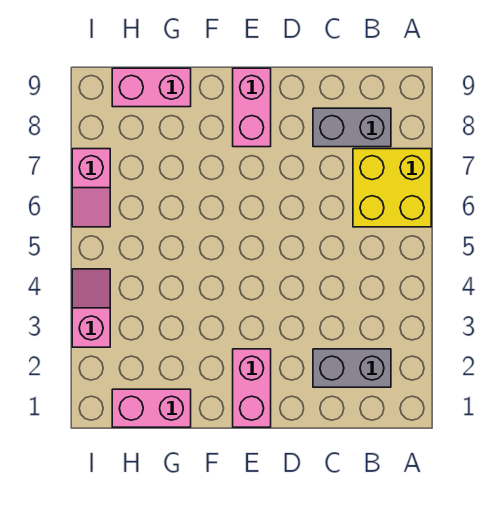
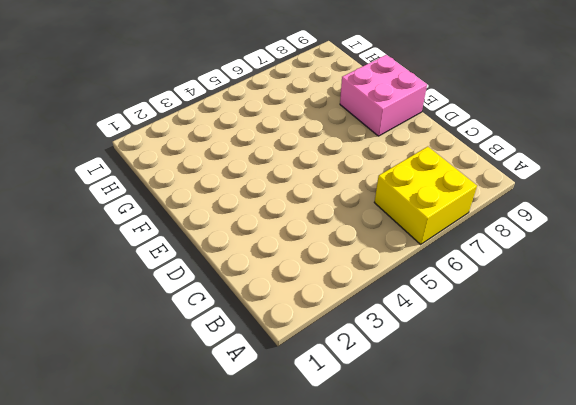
pink brick E8:F9 level 1 -> pink brick E8:E9 level 1
none -> grey brick B2:C2 level 1
none -> grey brick B8:C8 level 1

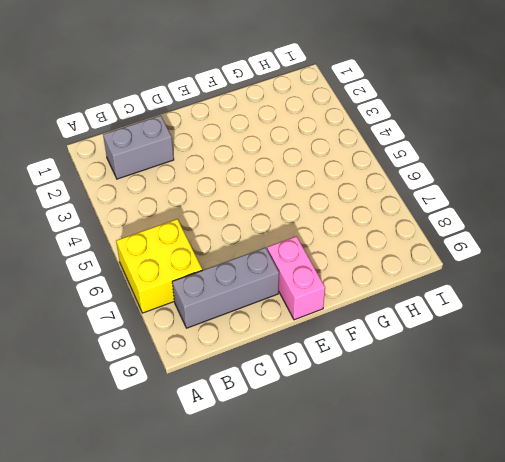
grey brick B8:D8 level 1 -> grey brick B8:C8 level 1
none -> pink brick E1:E2 level 1
none -> pink brick G1:H1 level 1

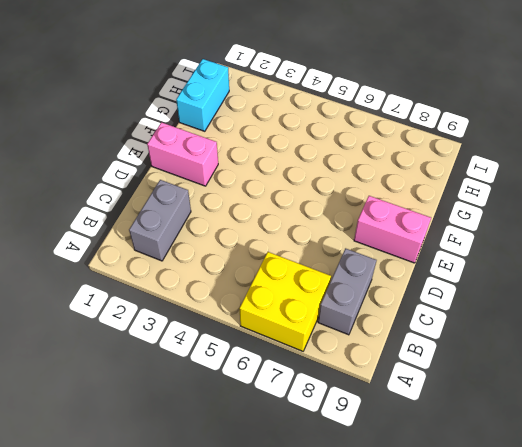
cyan brick G1:H1 level 1 -> pink brick G1:H1 level 1
none -> pink brick G9:H9 level 1
none -> pink slope I3:I4 level 1 top 3

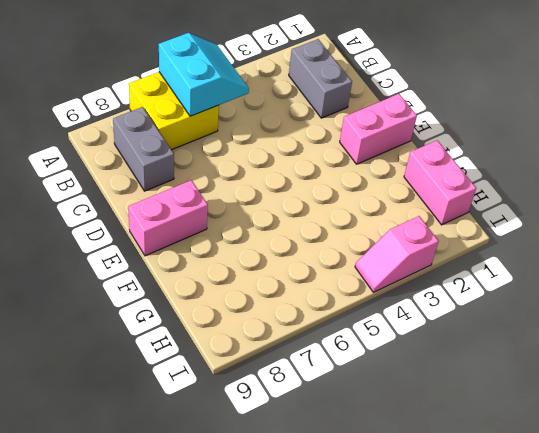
cyan slope A5:B6 level 2 top 6 -> none
none -> pink brick G9:H9 level 1
none -> pink slope I6:I7 level 1 top 7

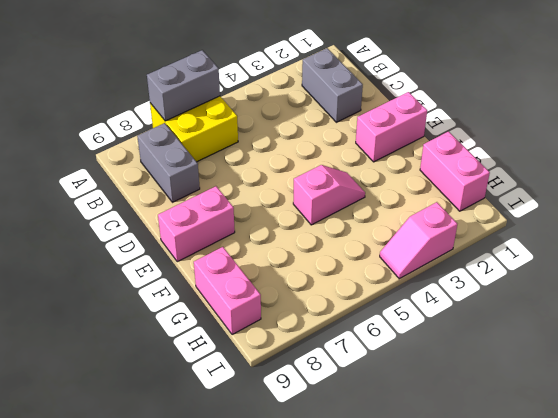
grey brick A6:A7 level 2 -> none
pink slope F4:F5 level 1 top 5 -> pink slope I6:I7 level 1 top 7

